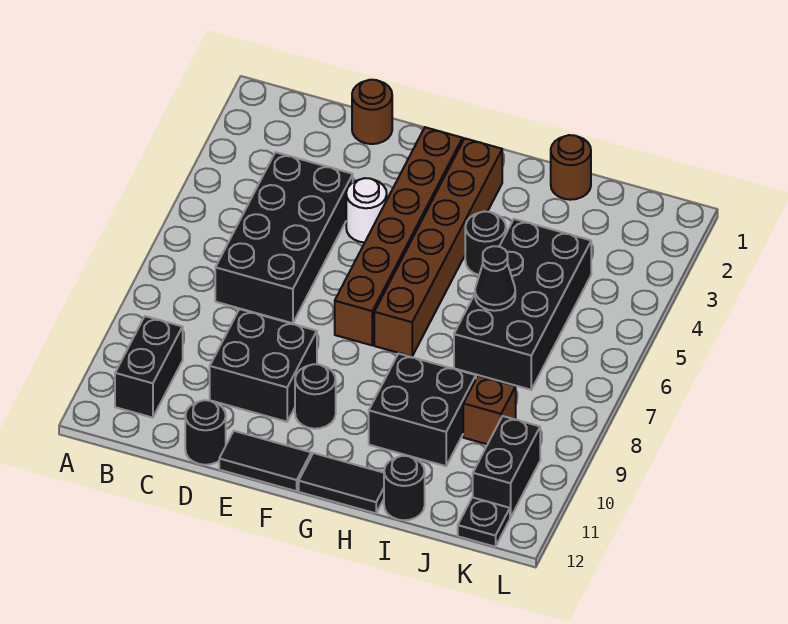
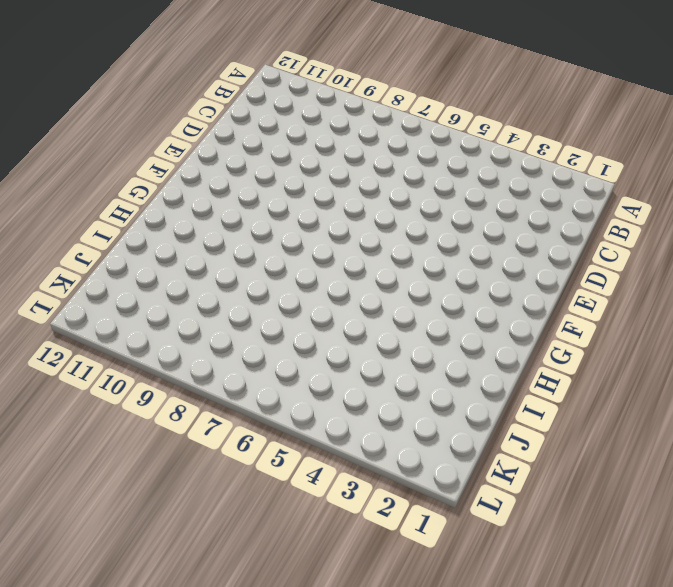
none -> black brick B10:B11 level 1
none -> black brick C4:D7 level 1
none -> brown round brick D1 level 1

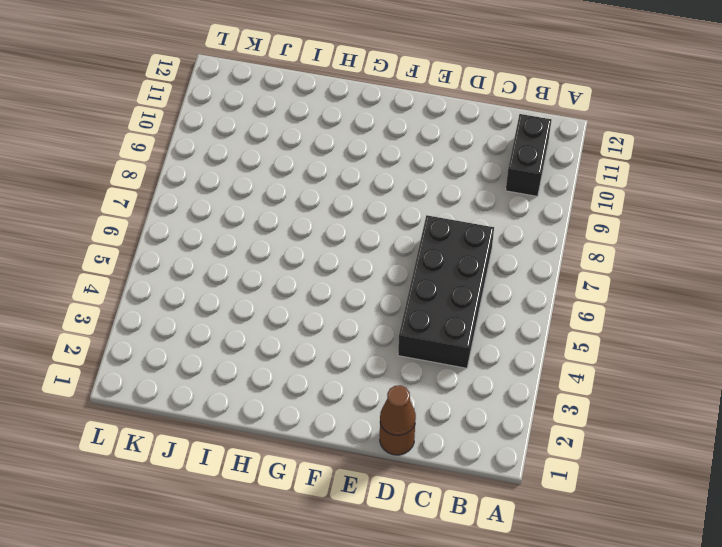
brown cone D1 level 2 -> none
none -> black brick D9:E10 level 1
none -> black round brick D12 level 1
none -> white round brick E4 level 1

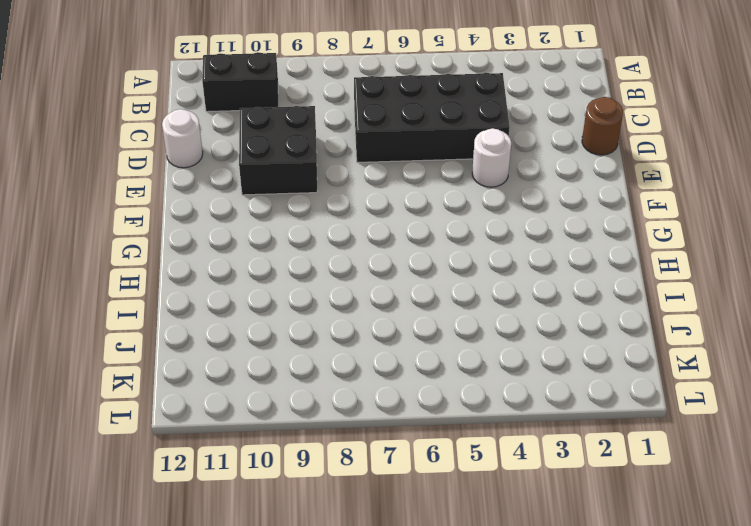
white round brick D12 level 1 -> black round brick D12 level 1
none -> black tile E12:F12 level 1
none -> brown brick F2:F7 level 1
none -> black round brick F10 level 1

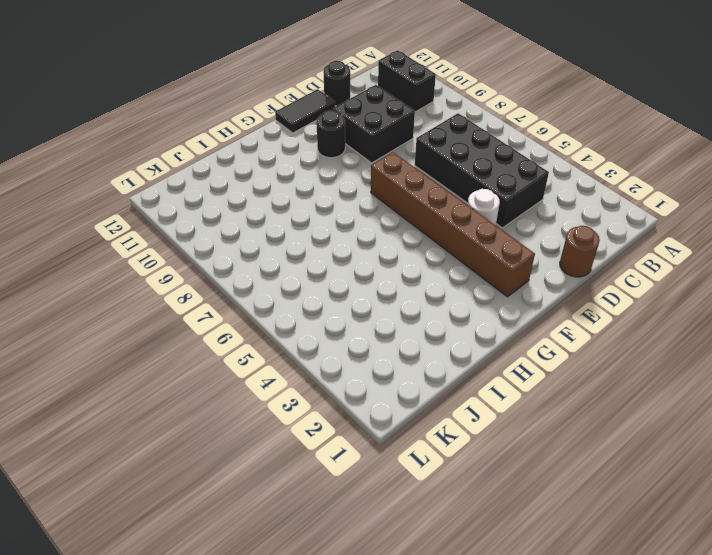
none -> brown brick G2:G7 level 1
none -> black tile G12:H12 level 1
none -> black round brick H4 level 1

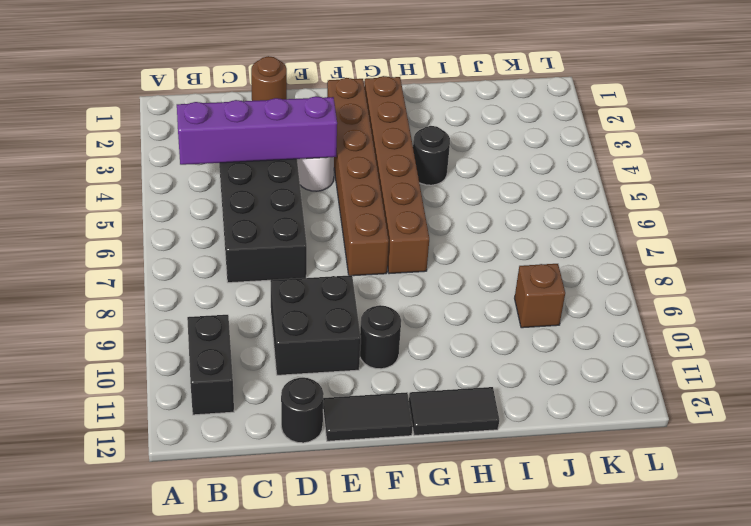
purple brick B4:E4 level 2 -> none
none -> black brick H9:I10 level 1
none -> brown round brick I1 level 1
none -> black brick I4:J7 level 1

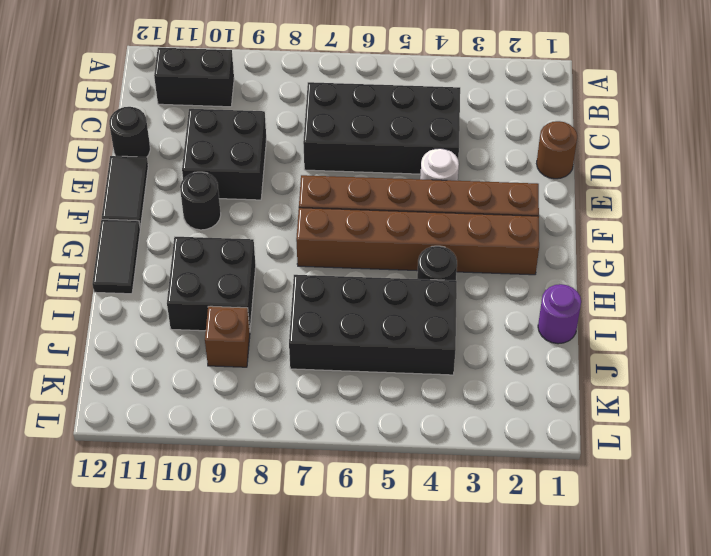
purple round brick I1 level 1 -> brown round brick I1 level 1
none -> black round brick I12 level 1
none -> black brick K10:K11 level 1
none -> black plate K12 level 1

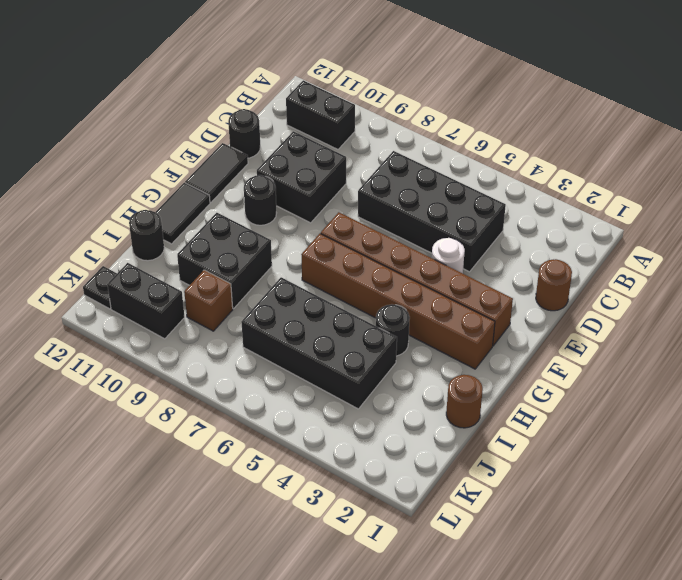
none -> black cone I6 level 2

